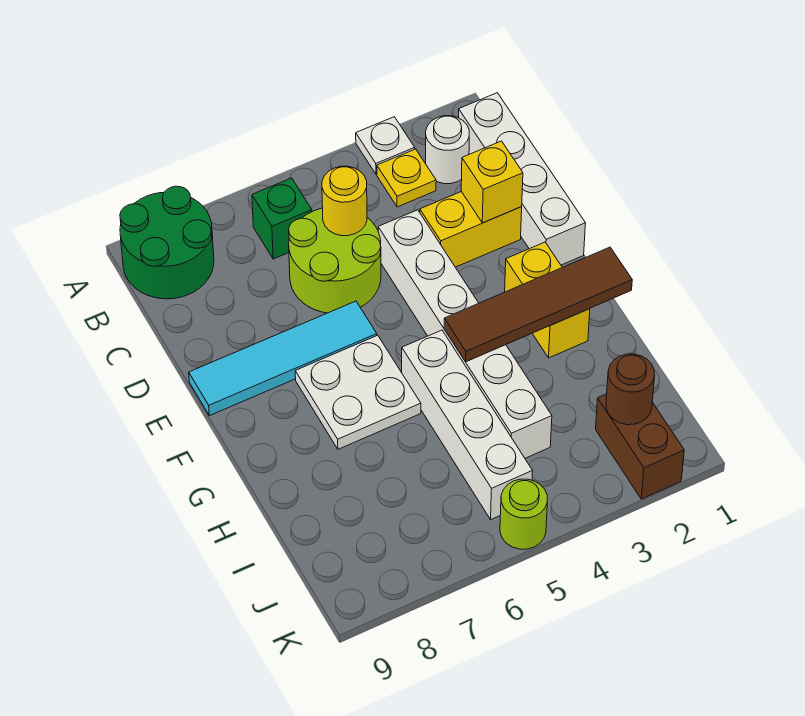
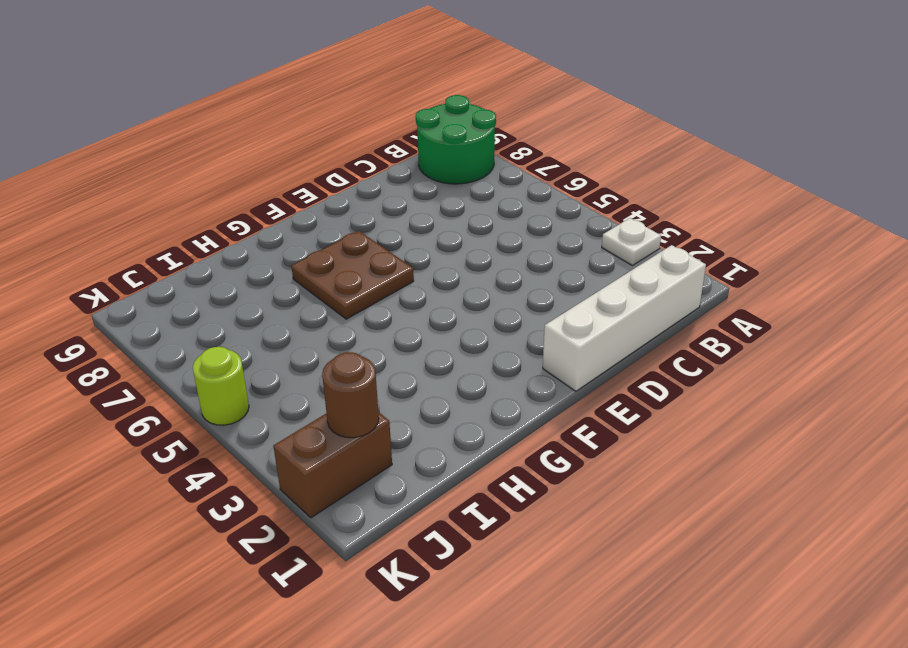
brown plate F6:G7 level 1 -> white plate F6:G7 level 1
none -> white round brick B2 level 1
none -> yellow plate B3 level 1
none -> green brick B6 level 1

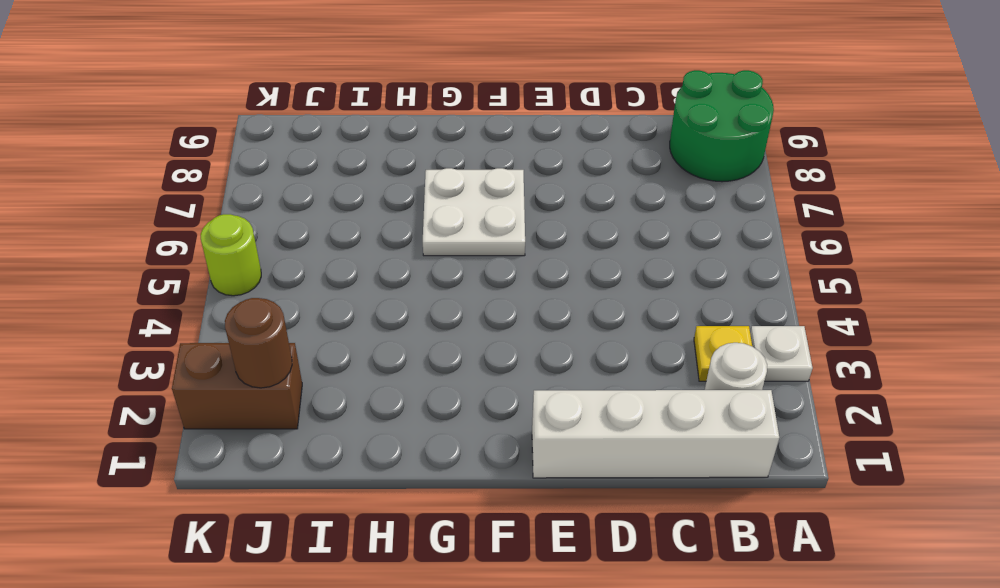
none -> green brick B6 level 1
none -> lime round brick C5:D6 level 1
none -> yellow brick D2:D3 level 1

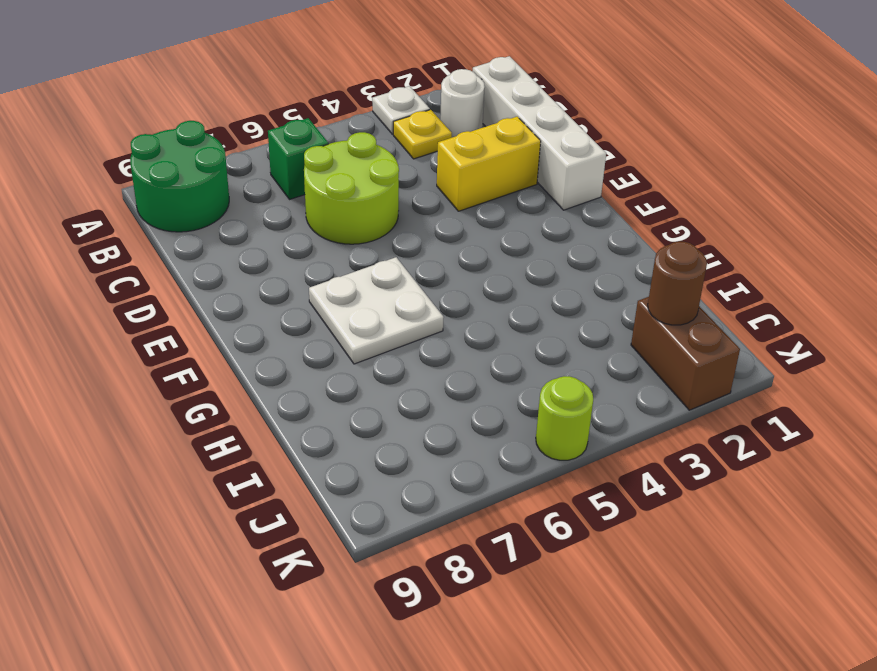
none -> white brick D4:I4 level 1
none -> cyan tile E6:E9 level 1
none -> yellow brick F2:G2 level 1

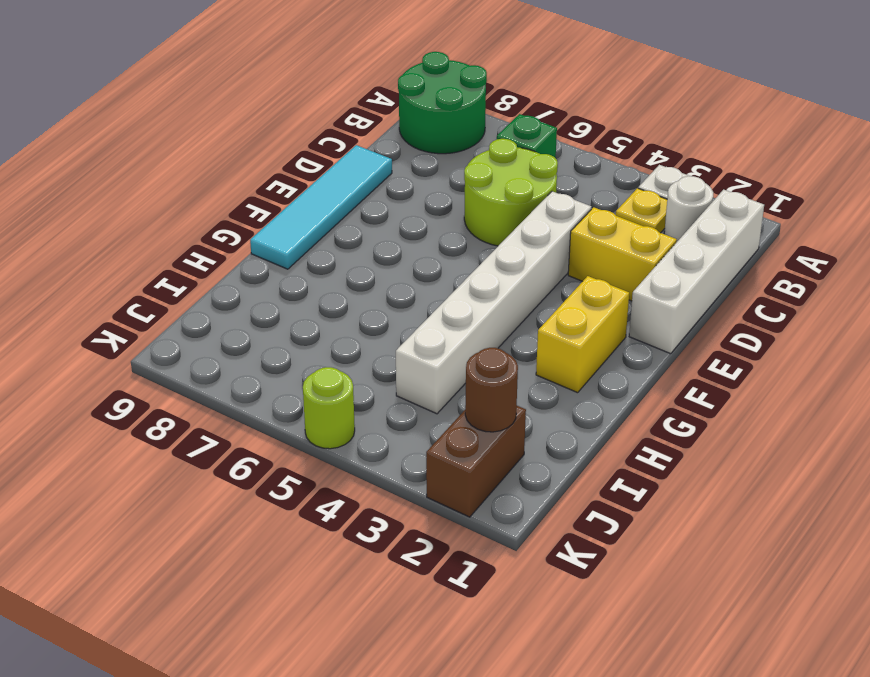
cyan tile D9:G9 level 1 -> cyan tile E6:E9 level 1
none -> white plate F6:G7 level 1
none -> white brick G5:J5 level 1
none -> yellow round brick C5 level 2

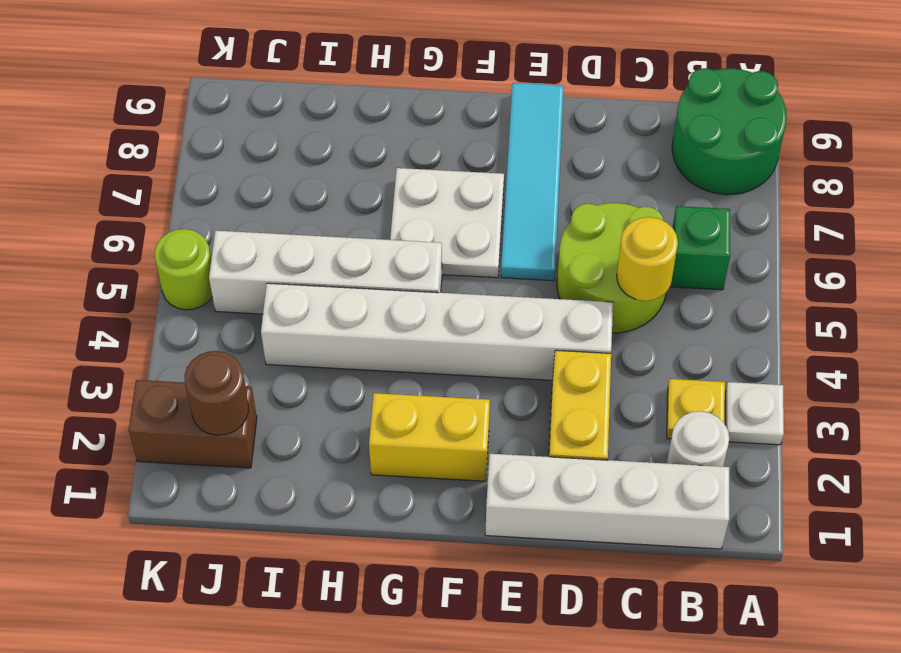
none -> yellow brick D2 level 2
none -> brown tile G1:G4 level 2

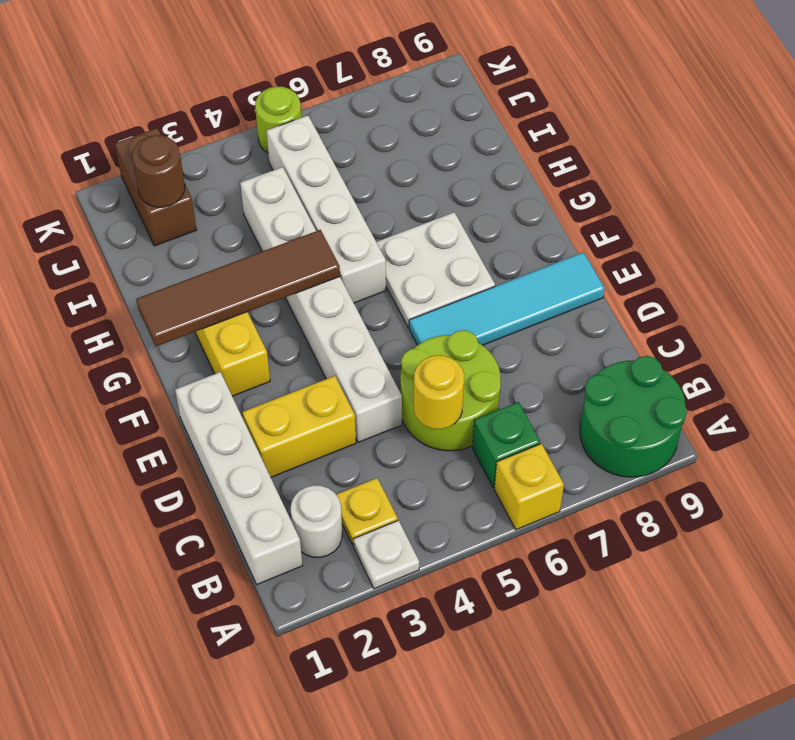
yellow brick A6 level 1 -> yellow brick D2 level 2

